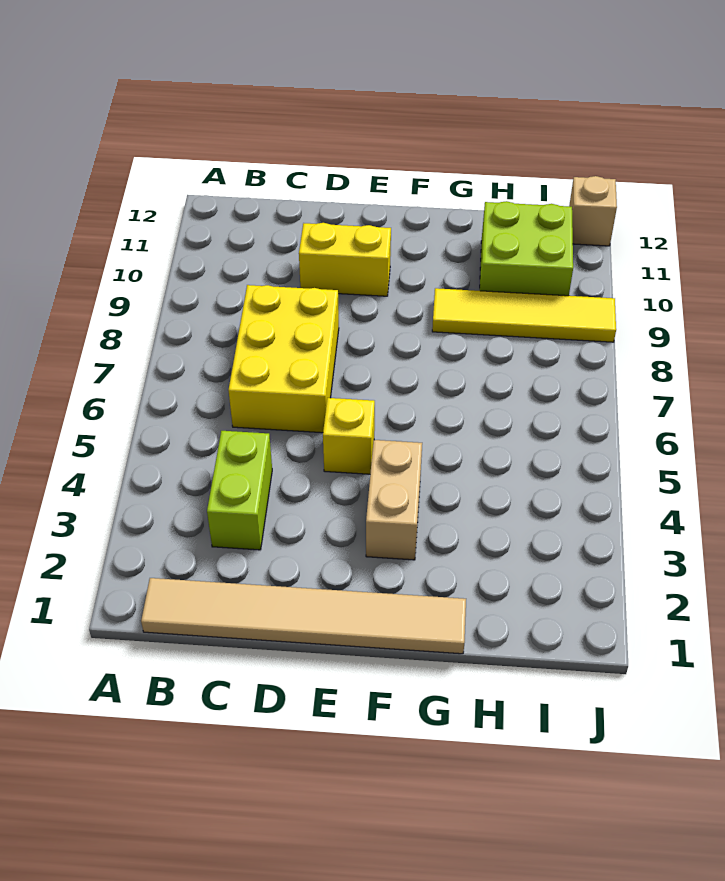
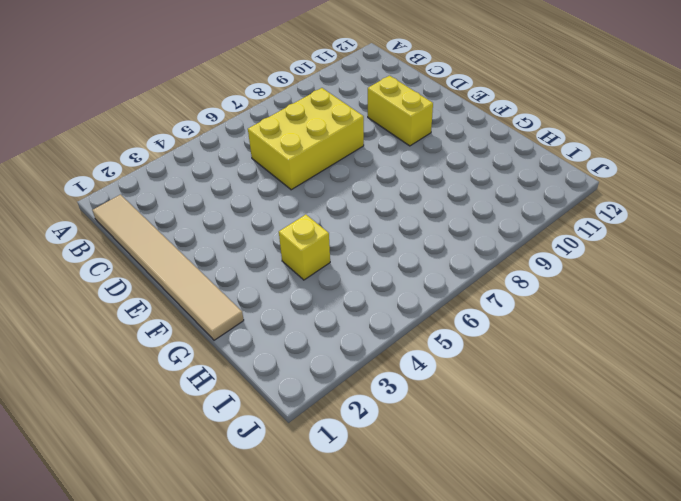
yellow brick G4 level 1 -> yellow brick E5 level 1
none -> lime brick C3:C4 level 1
none -> tan brick F3:F4 level 1

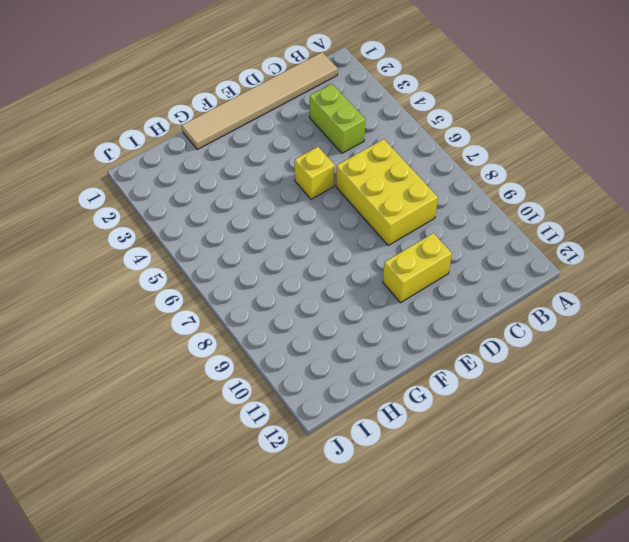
none -> tan brick F3:F4 level 1
none -> yellow tile G9:J9 level 1

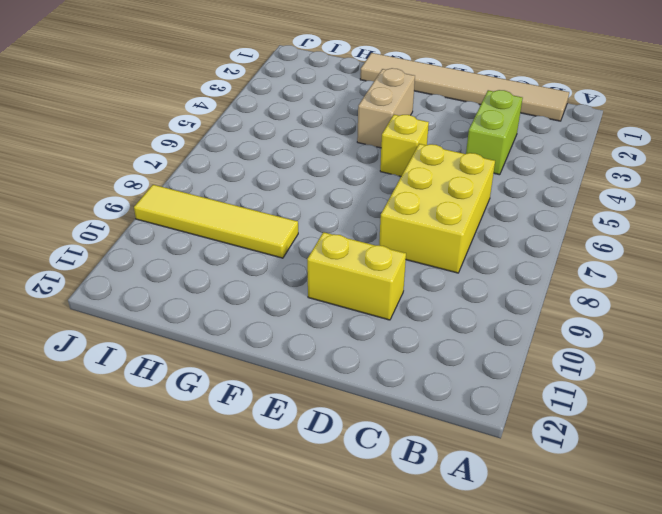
none -> lime brick H10:I11 level 1
none -> tan brick J12 level 1

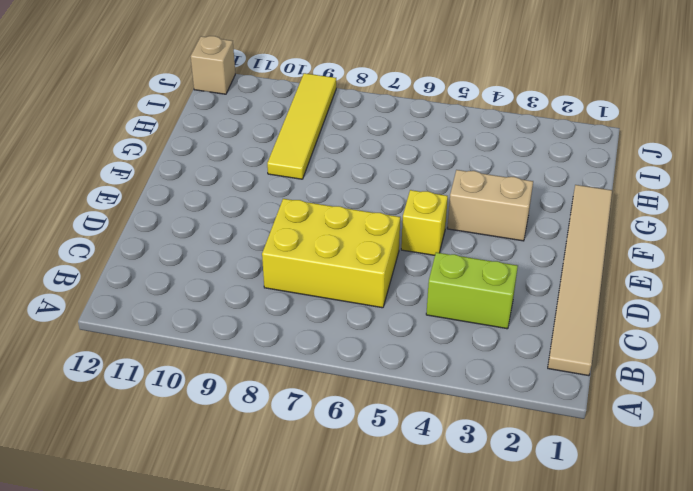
none -> yellow brick D10:E10 level 1
none -> lime brick H10:I11 level 1

